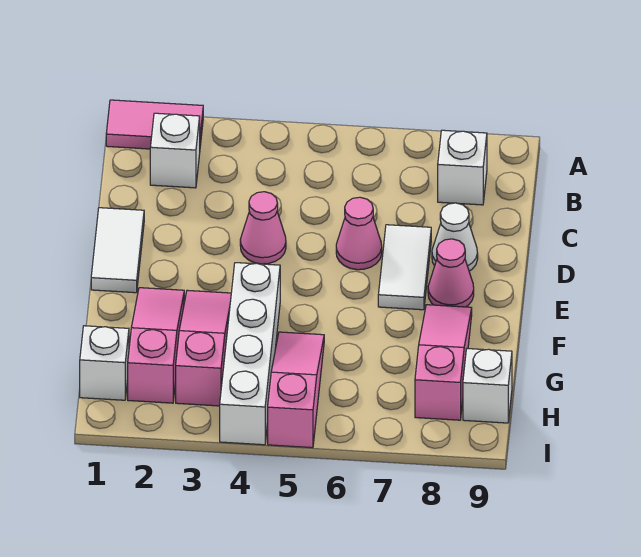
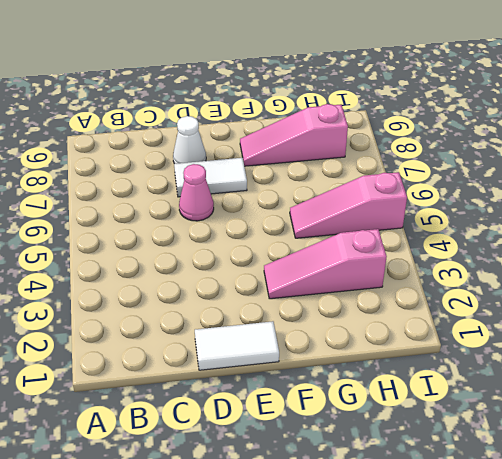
none -> pink tile A1:A2 level 1
none -> white brick B2 level 1
none -> white brick B8 level 1

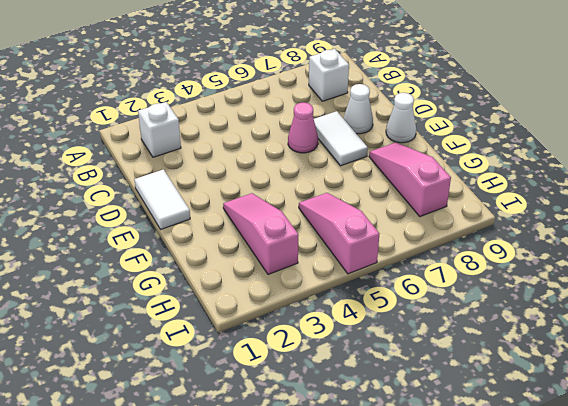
white cone E9 level 1 -> none
none -> pink tile A1:A2 level 1
none -> pink cone D4 level 1
none -> pink cone E8 level 1

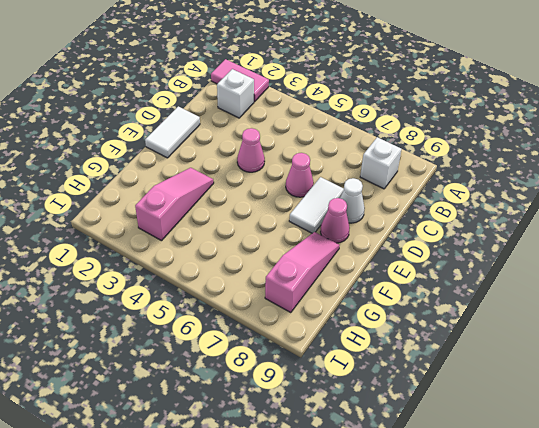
none -> pink slope F2:H2 level 1 top H
none -> white brick F4:I4 level 1
none -> pink slope G5:I5 level 1 top I

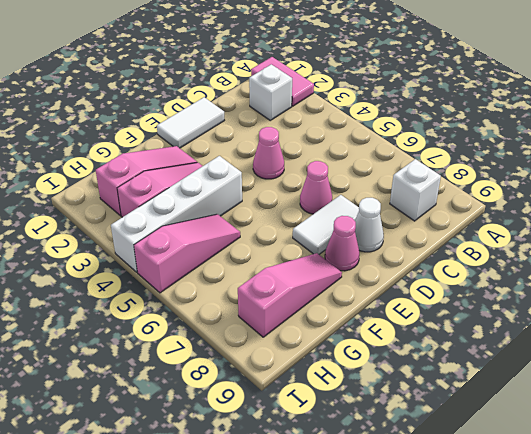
none -> white brick H1 level 1
none -> white brick H9 level 1

